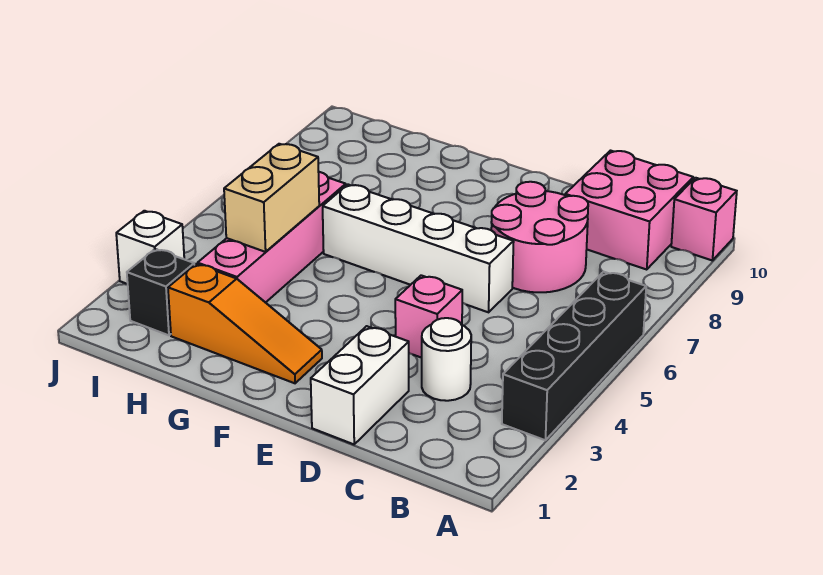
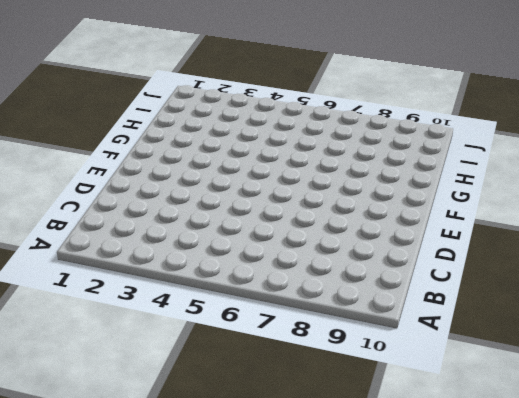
none -> black brick A3:A6 level 1
none -> pink brick A10 level 1
none -> pink brick B9:C10 level 1

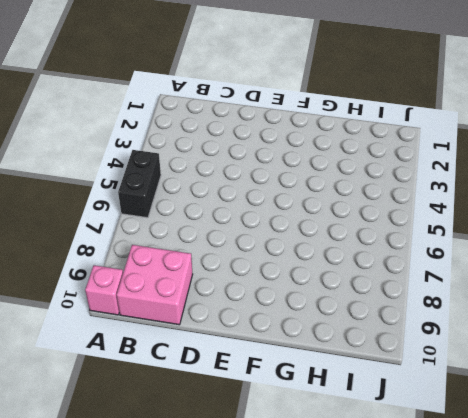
black brick A5:A6 level 1 -> black brick A3:A6 level 1
none -> white round brick C3 level 1
none -> pink round brick C7:D8 level 1
none -> white brick D1:D2 level 1

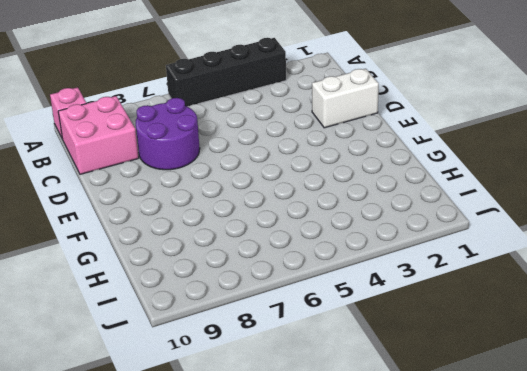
purple round brick C7:D8 level 1 -> pink round brick C7:D8 level 1
none -> white round brick C3 level 1
none -> pink brick D4 level 1
none -> white brick D6:G6 level 1

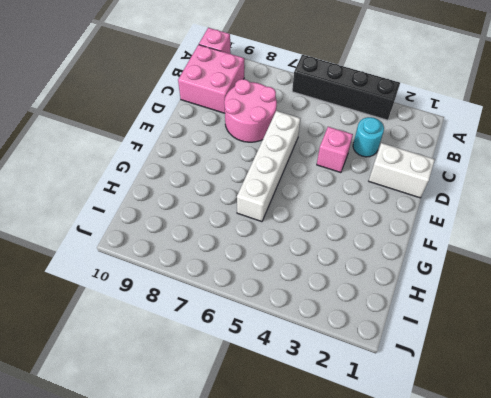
cyan round brick C3 level 1 -> white round brick C3 level 1
none -> orange slope F2:H2 level 1 top H
none -> pink brick H3:H6 level 1
none -> black brick I2 level 1

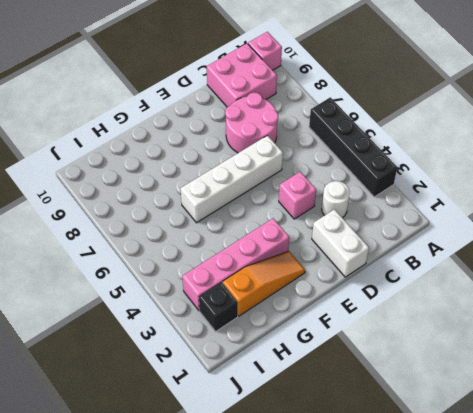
pink brick F3:I3 level 1 -> pink brick H3:H6 level 1
none -> white brick J3 level 1
none -> tan brick H4:H5 level 2

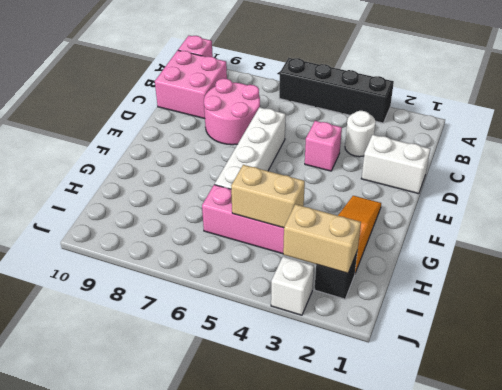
tan brick I2:I3 level 2 -> none

